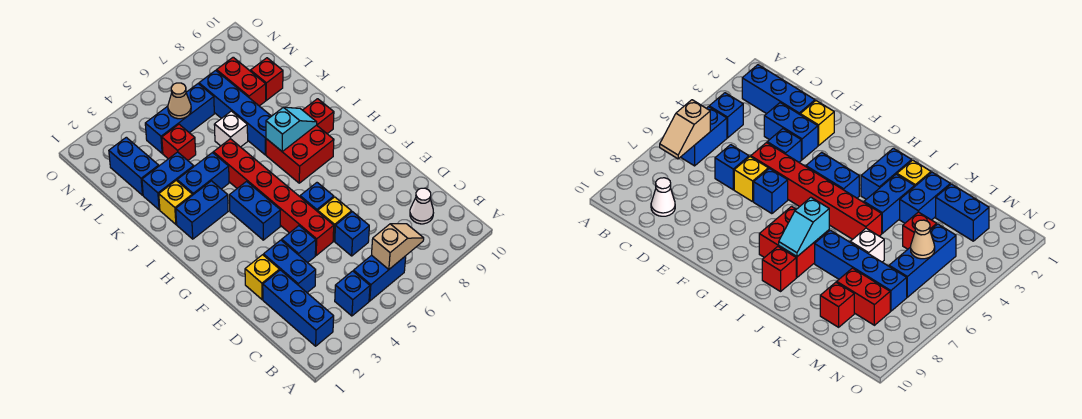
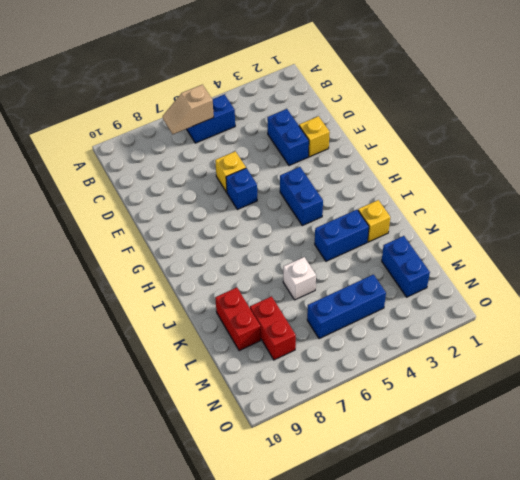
red brick K9:L9 level 1 -> red brick L9 level 1
none -> blue brick B2:D2 level 1
none -> blue brick B4 level 1
none -> white cone C9 level 1

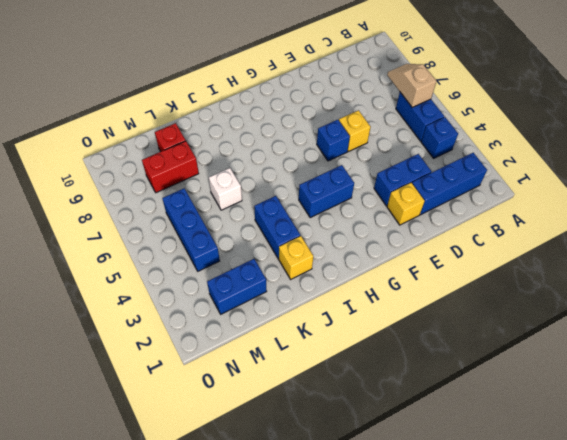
none -> white cone C9 level 1
none -> blue brick D6 level 1
none -> blue brick E4 level 1

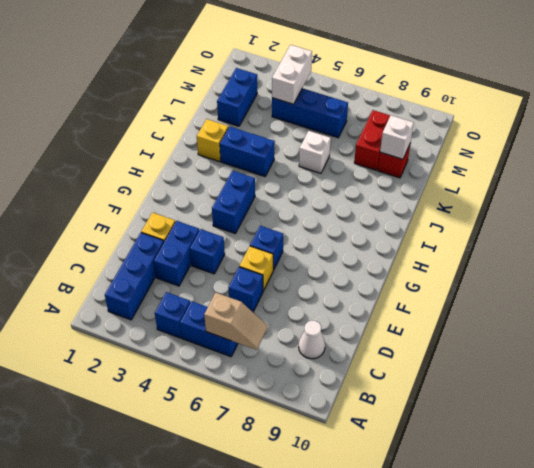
white brick L9 level 2 -> none
white brick M4:N4 level 2 -> none
none -> red brick E5:J5 level 1
none -> red brick H7:I8 level 1
none -> blue brick I2:I3 level 1

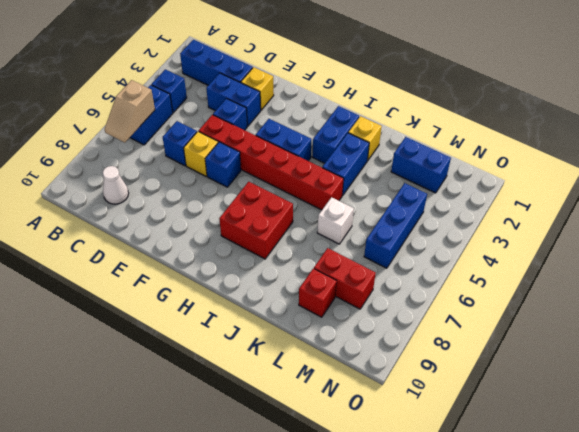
none -> red brick I9 level 1
none -> blue brick J7:M7 level 1
none -> blue brick K2:K3 level 1

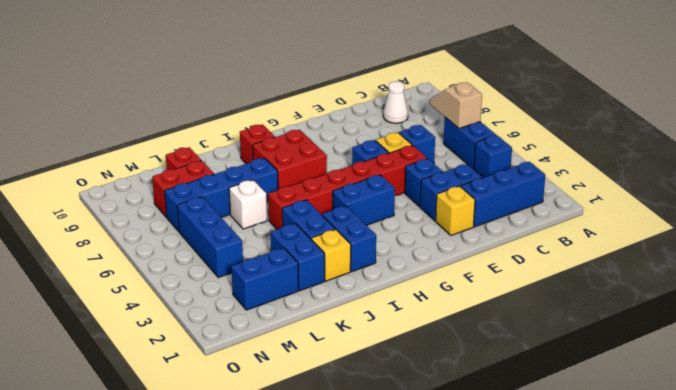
none -> red brick L4 level 1
none -> cyan slope I7:I8 level 2 top 7
none -> tan cone M5 level 2

